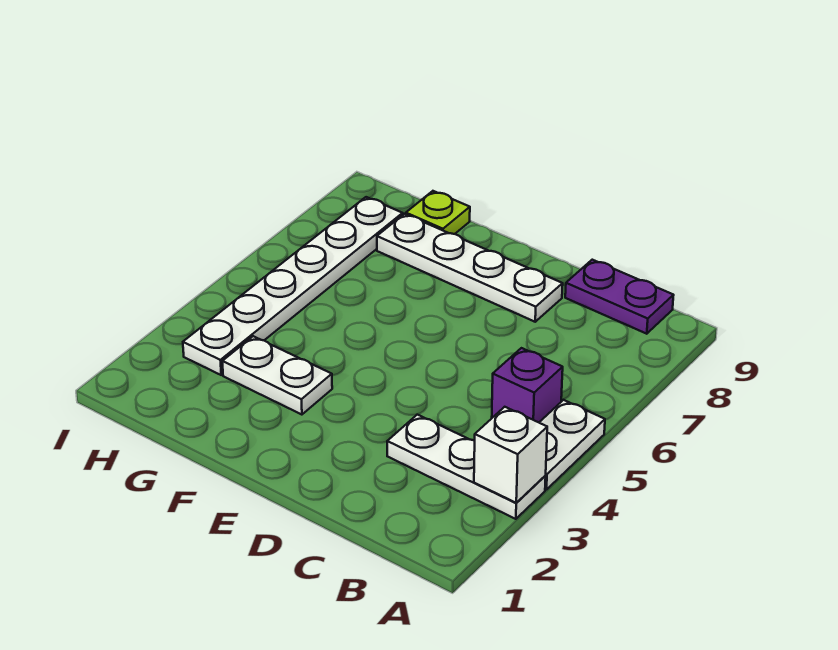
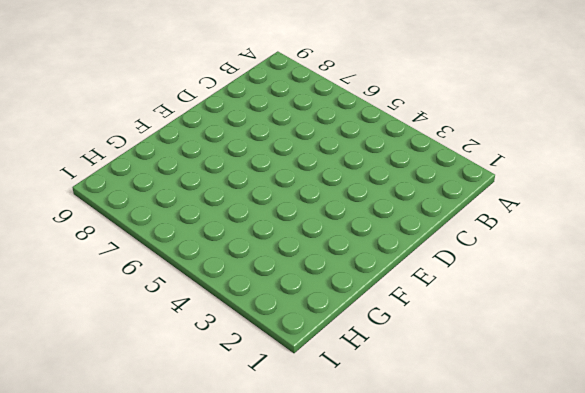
none -> white plate A3:C3 level 1
none -> white plate A4:A5 level 1

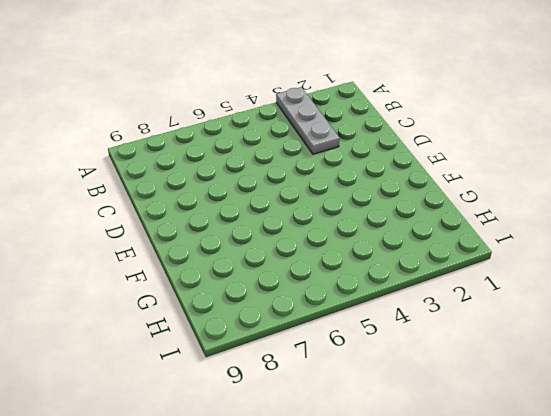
grey plate A3:C3 level 1 -> white plate A3:C3 level 1
none -> white plate A4:A5 level 1
none -> purple brick B5 level 1

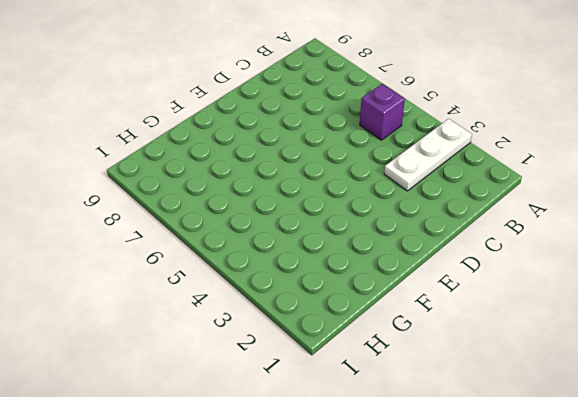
none -> white plate A4:A5 level 1
none -> purple plate B9:C9 level 1

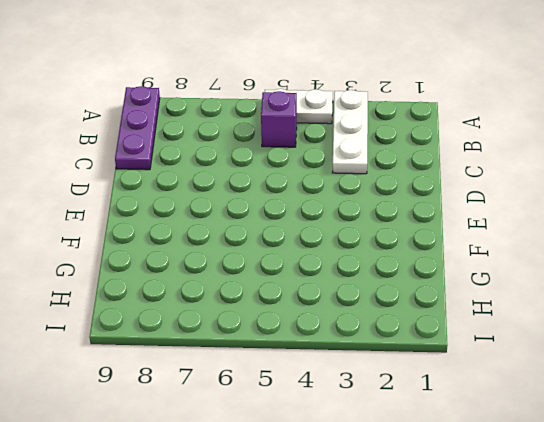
purple plate A9:C9 level 1 -> purple plate B9:C9 level 1
none -> white plate D8:G8 level 1
none -> white plate F3:G3 level 1

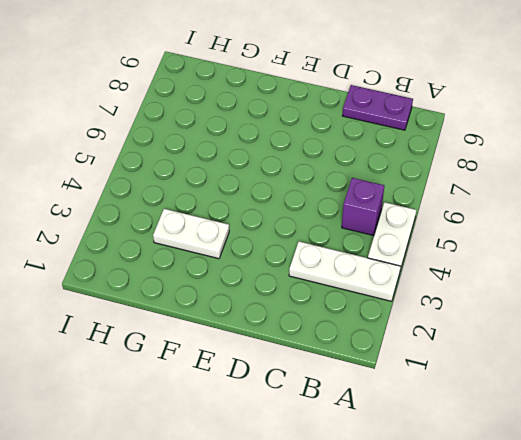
none -> white plate D8:G8 level 1
none -> lime plate G9 level 1

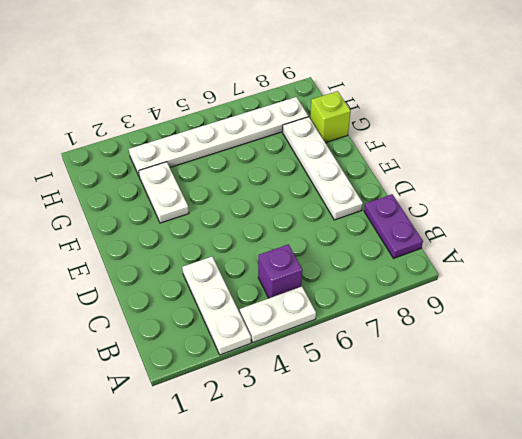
lime brick G9 level 1 -> lime plate G9 level 1
none -> white brick A3 level 2

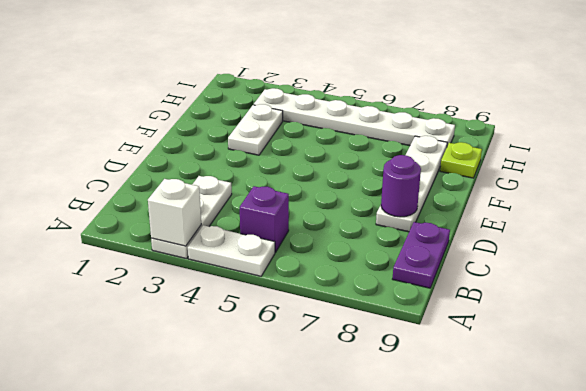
purple round brick D8 level 2 -> none

